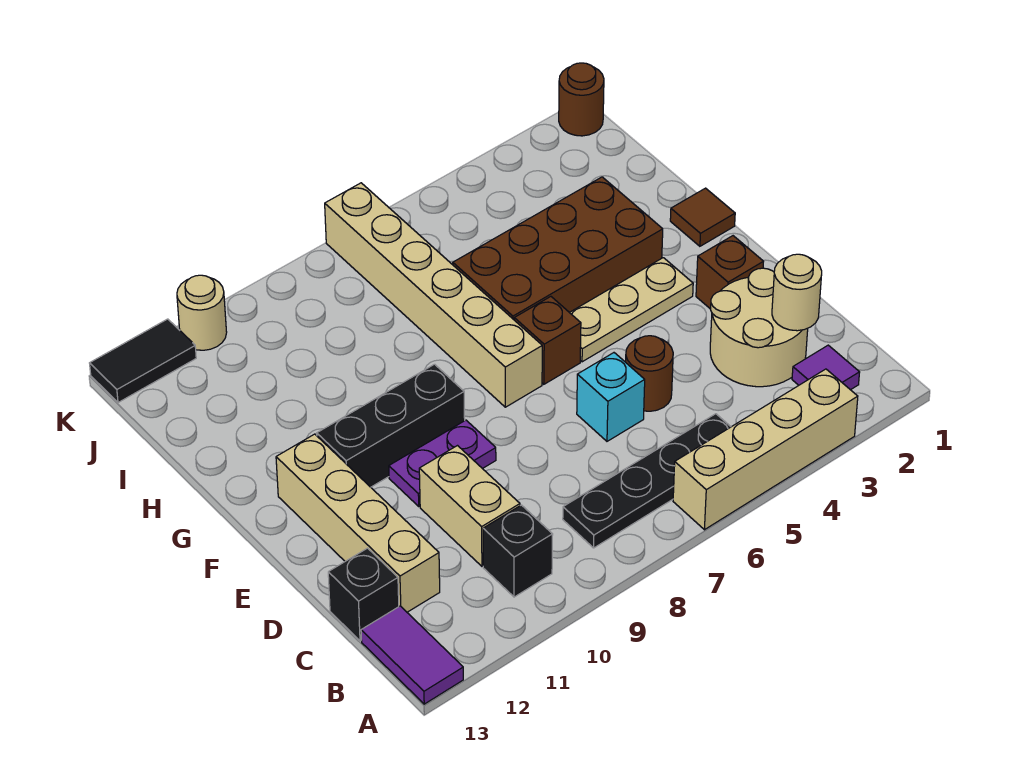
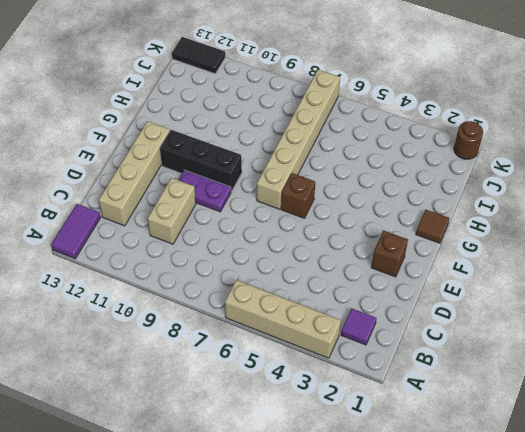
none -> black plate B5:B8 level 1
none -> black brick B10 level 1
none -> tan round brick C2:D3 level 1

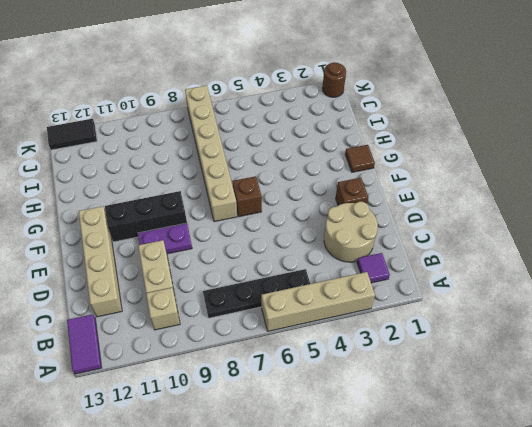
tan brick B10 level 1 -> black brick B10 level 1
none -> black brick C13 level 1
none -> brown round brick D5 level 1
none -> cyan brick D6 level 1

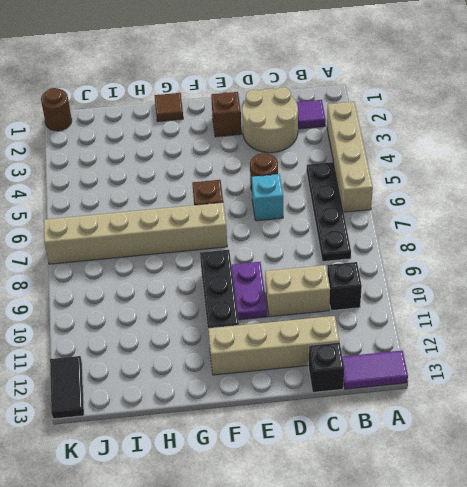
none -> tan plate F3:F5 level 1
none -> brown brick G3:H6 level 1
none -> tan round brick K11 level 1

